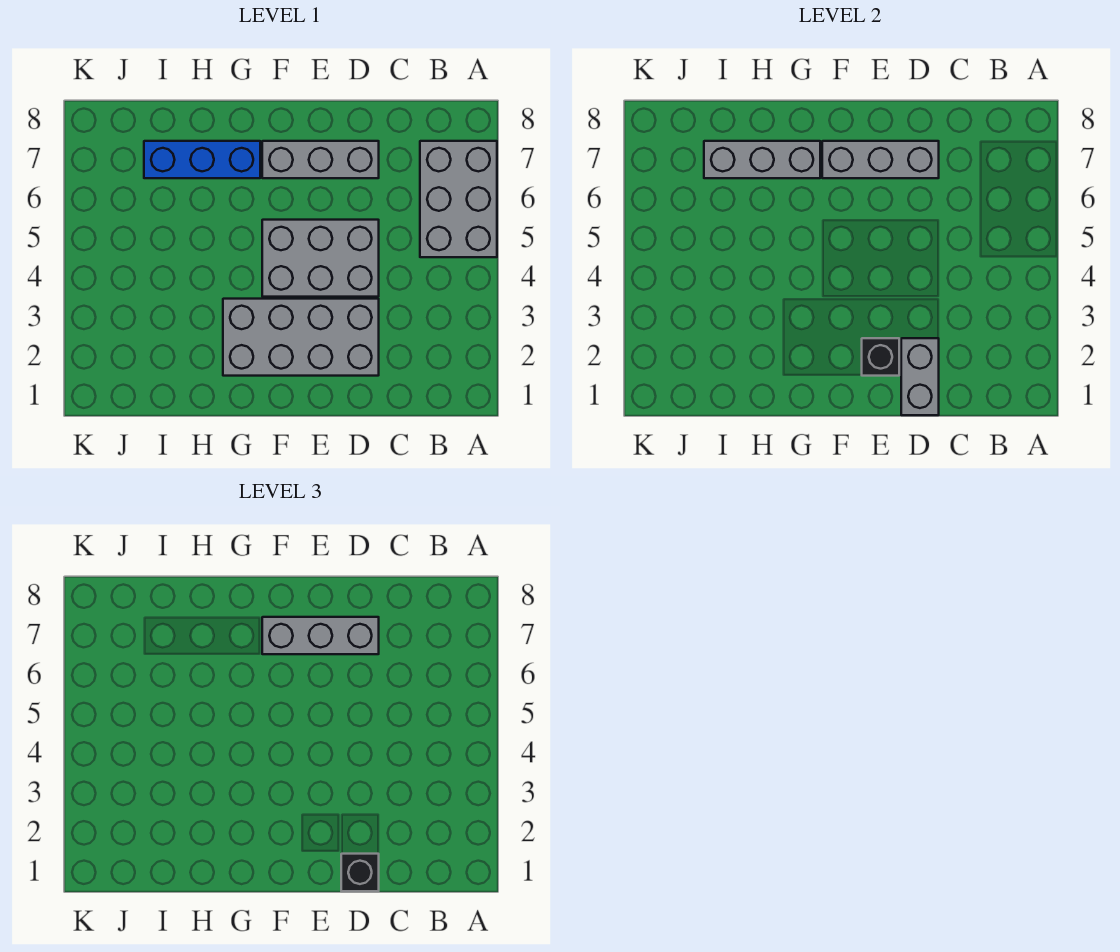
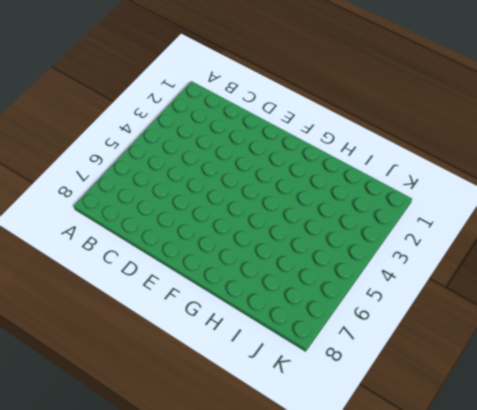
none -> grey brick A5:B7 level 1
none -> grey brick D2:G3 level 1

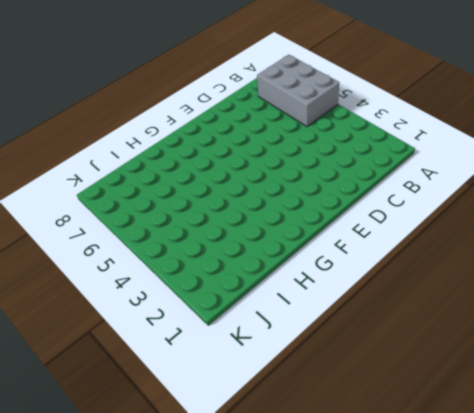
none -> grey brick D2:G3 level 1
none -> grey brick D4:F5 level 1

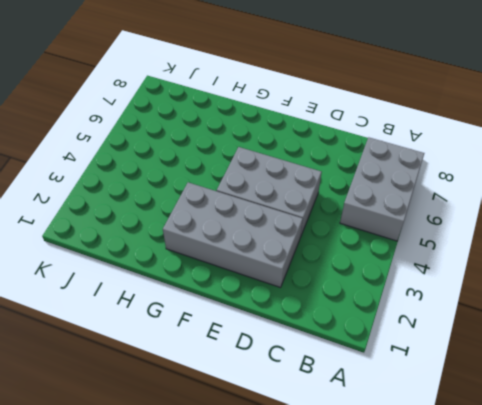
none -> grey brick D7:F7 level 1
none -> blue brick G7:I7 level 1

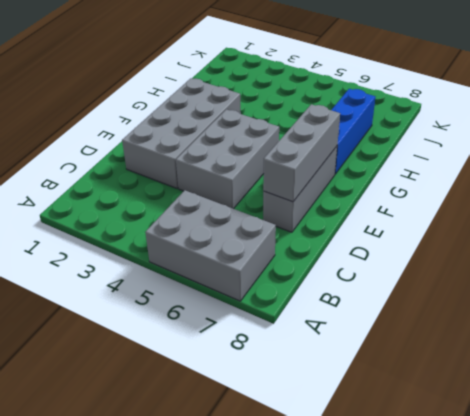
none -> grey brick D1:D2 level 2
none -> black brick E2 level 2

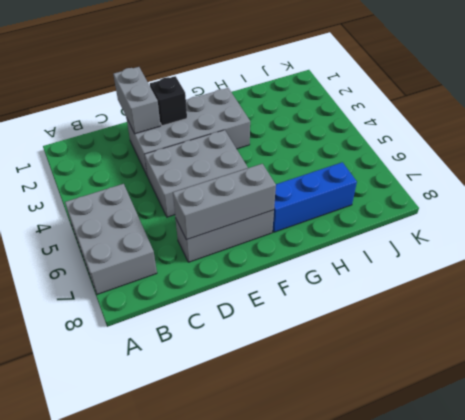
none -> grey brick G7:I7 level 2
none -> black brick D1 level 3

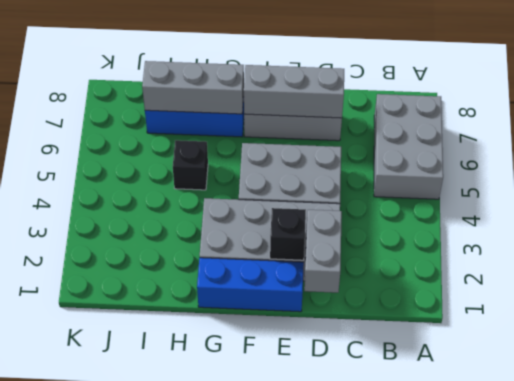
blue brick E1:G1 level 1 -> none
black brick H5 level 1 -> black brick D1 level 3
none -> grey brick D7:F7 level 3

